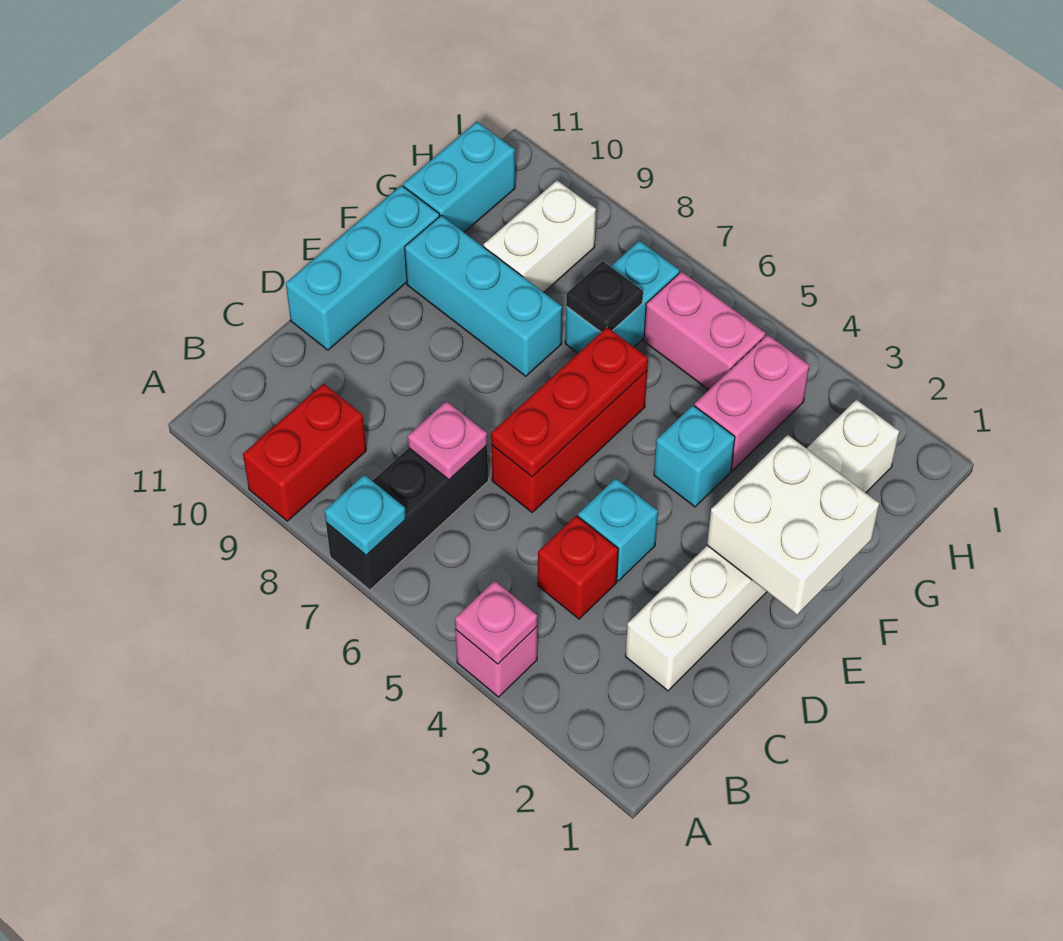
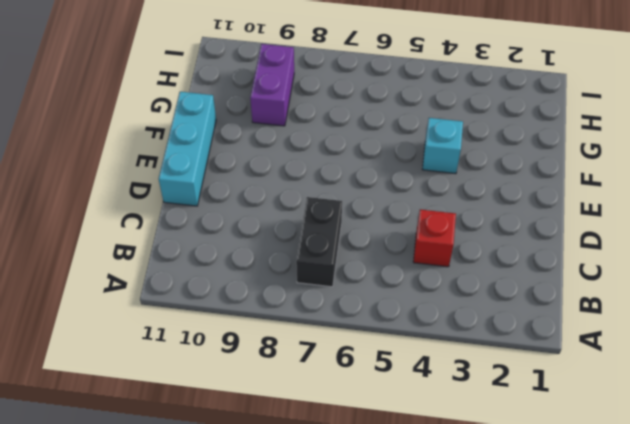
black brick B7:C7 level 1 -> black brick A7:C7 level 1
purple brick G9:H9 level 1 -> white brick G9:H9 level 1
none -> pink brick A4 level 1
none -> red brick A9:B9 level 1
none -> white brick C2:H2 level 1

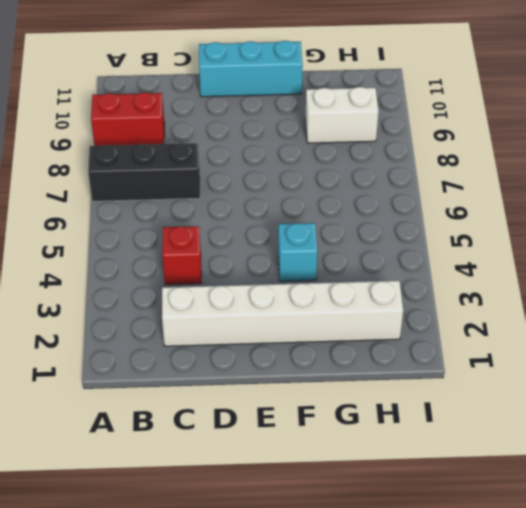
none -> pink brick A4 level 1
none -> cyan brick D4 level 1
none -> red brick D6:F6 level 1

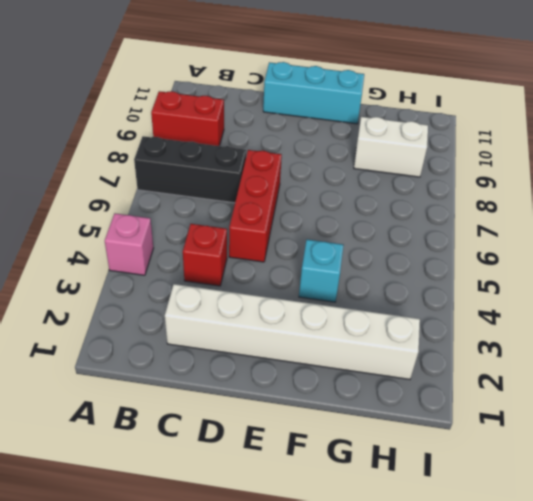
red brick D5:D7 level 1 -> red brick D6:F6 level 1
none -> cyan brick D4 level 1
none -> cyan brick F8:F10 level 1
none -> pink brick G4:H4 level 1

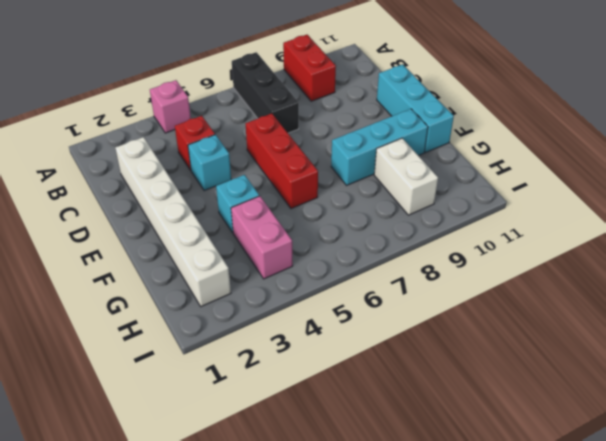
none -> cyan brick G7:H7 level 1
none -> cyan brick G11:H11 level 1
none -> pink brick H5:H6 level 1

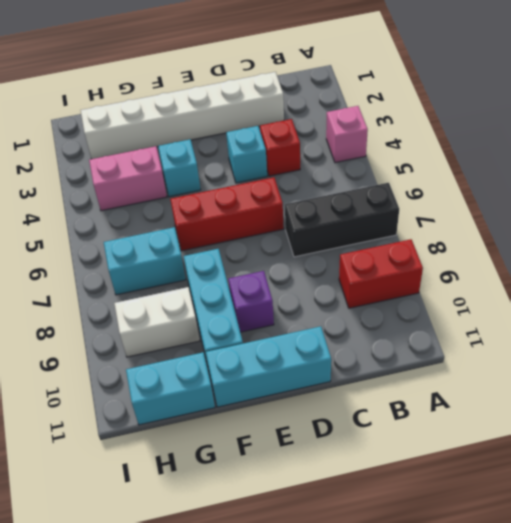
purple brick E9 level 1 -> none
none -> pink brick H5:H6 level 1
none -> pink plate A4 level 2
none -> cyan plate A7 level 2

